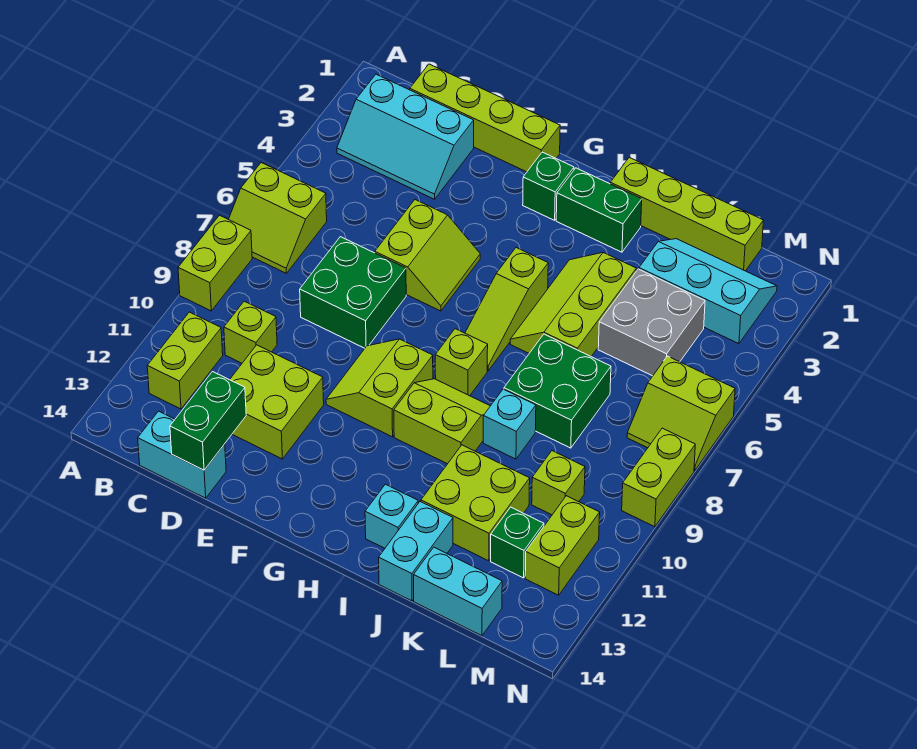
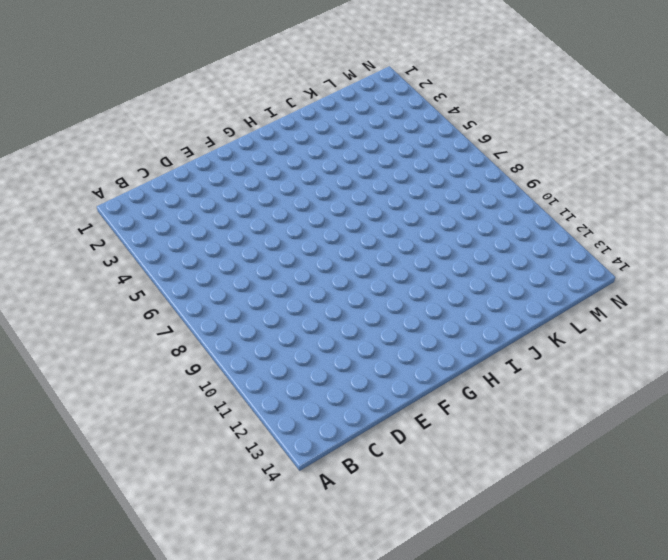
none -> lime slope A6:B7 level 1 top 6
none -> lime brick A8:A9 level 1
none -> cyan slope B2:D3 level 1 top 2
none -> lime brick B11:B12 level 1

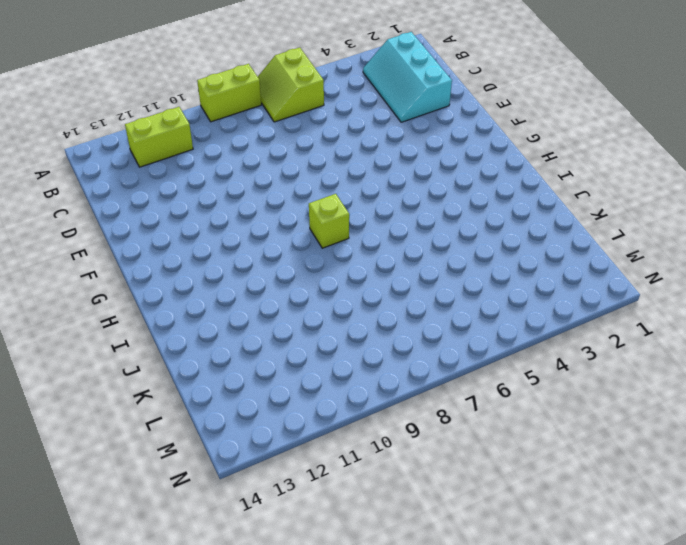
none -> lime brick C1:F1 level 1
none -> lime brick C10 level 1
none -> cyan brick C14:D14 level 1
none -> green brick D7:E8 level 1

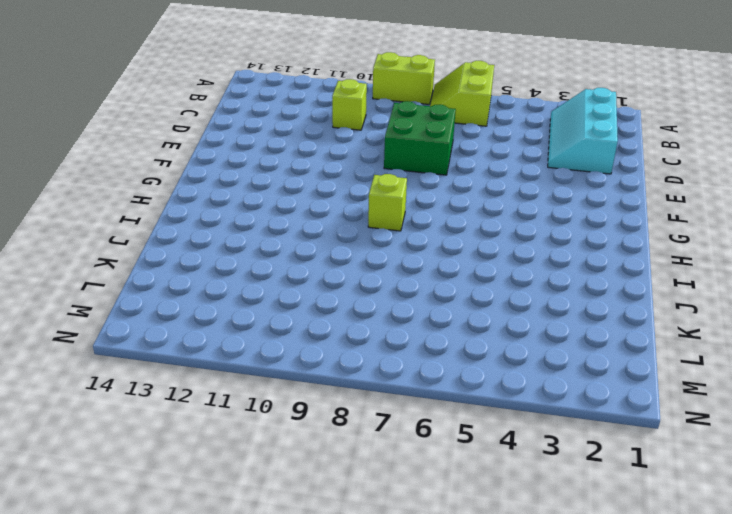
none -> lime brick B11:B12 level 1
none -> lime brick C1:F1 level 1
none -> cyan brick C14:D14 level 1
none -> lime brick D11:E12 level 1

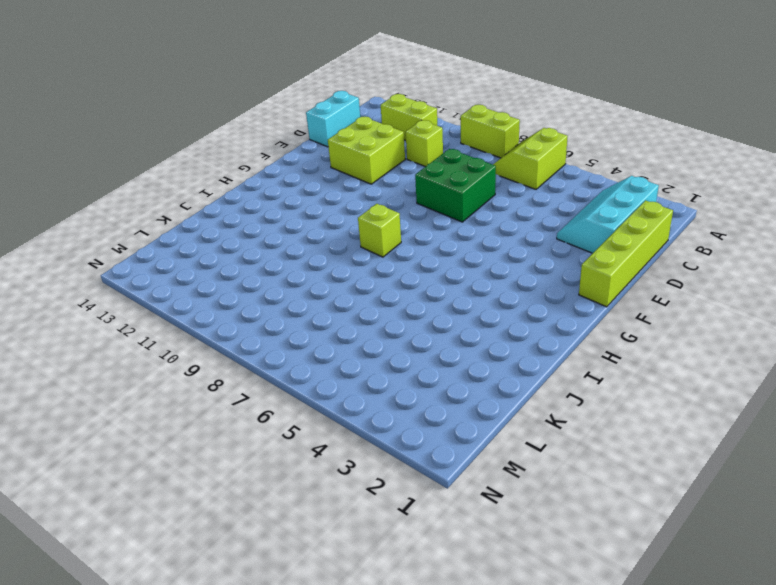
none -> lime slope E5:F6 level 1 top E
none -> lime slope F9:G10 level 1 top G
none -> green brick G2 level 1
none -> green brick H2:I2 level 1

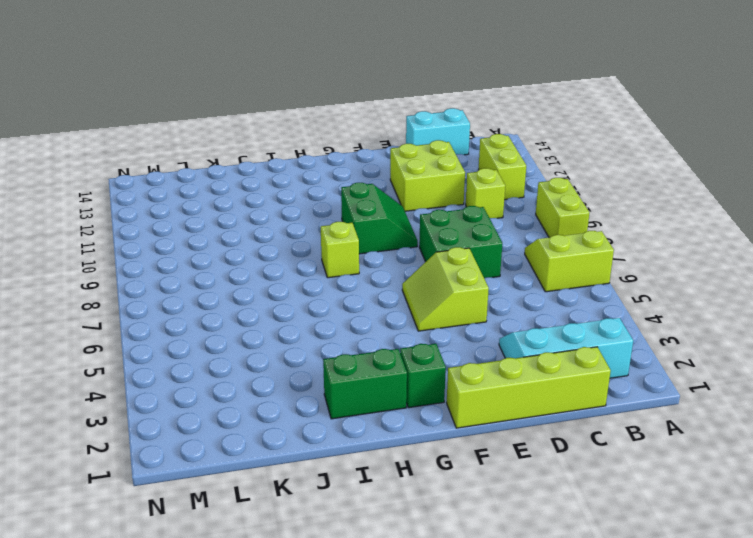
green slope F9:G10 level 1 top G -> lime slope F9:G10 level 1 top G
none -> lime slope H5:H7 level 1 top 5
none -> lime slope H9:I10 level 1 top 10
none -> lime brick I1:L1 level 1
none -> lime slope I4:J6 level 1 top J

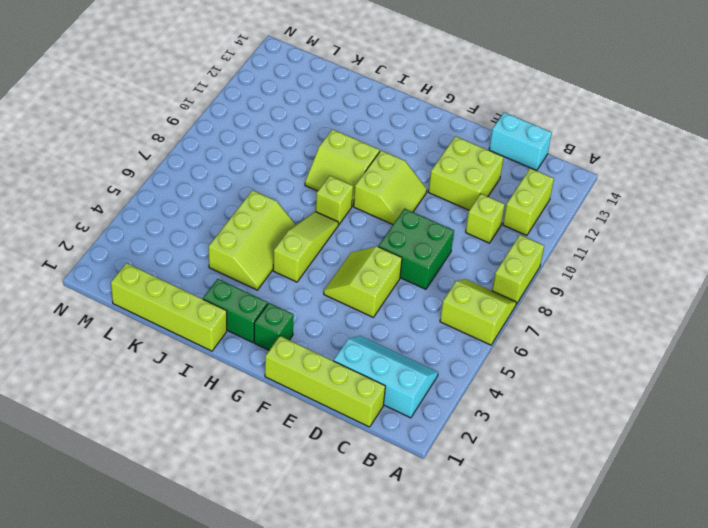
none -> cyan brick I13 level 1
none -> green brick J7:K8 level 1
none -> cyan brick J9 level 1
none -> lime brick J11:K12 level 1

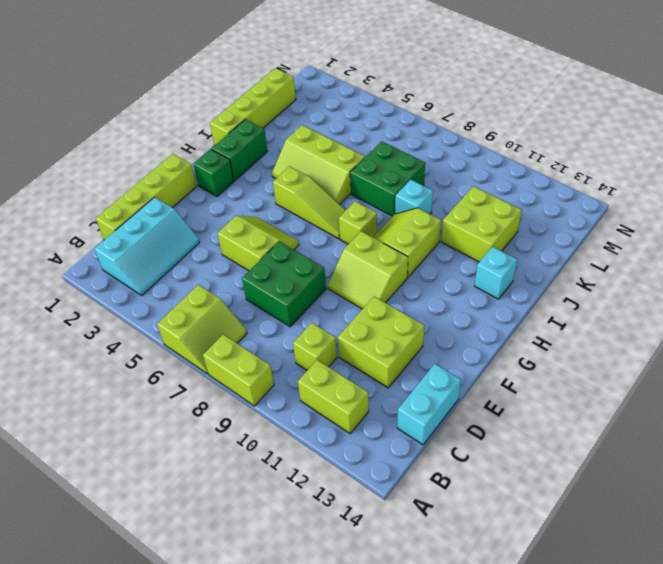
none -> cyan brick J13:J14 level 1
none -> cyan slope K2:M3 level 1 top 3
none -> grey brick K4:L5 level 1
none -> cyan brick K14:L14 level 1

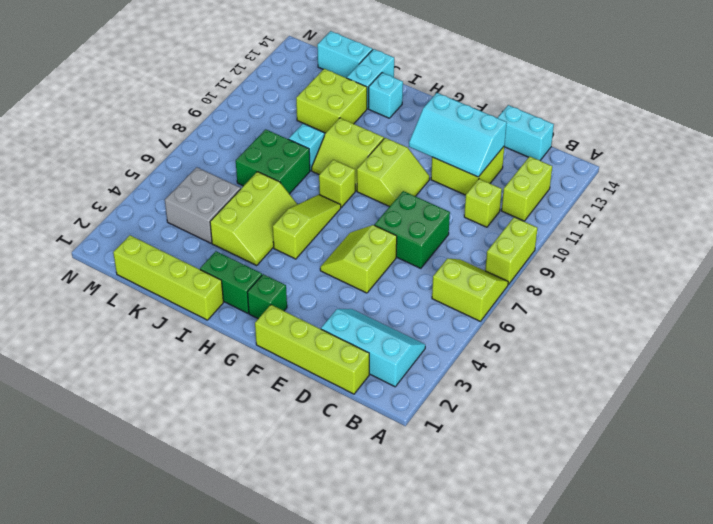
cyan slope D11:F12 level 2 top 12 -> cyan slope K2:M3 level 1 top 3
none -> lime brick L10 level 1
none -> green brick L12 level 1
none -> lime slope M6:N7 level 1 top 6
none -> lime brick M11:M12 level 1

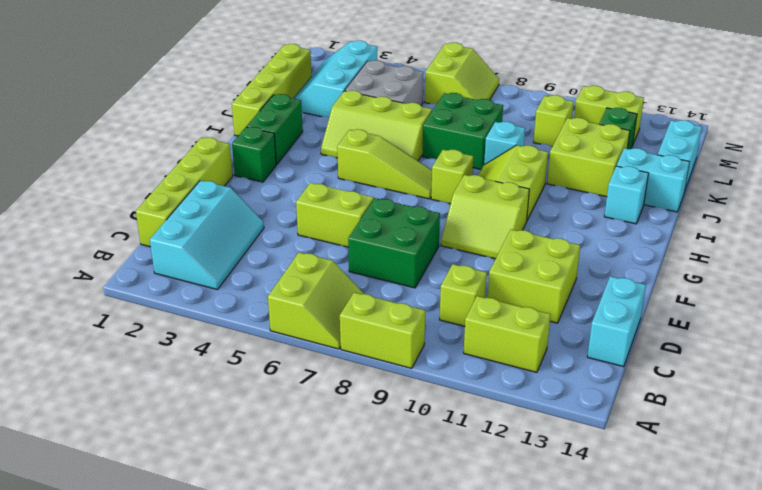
none -> lime brick N8:N9 level 1
none -> green brick D13:D14 level 2

